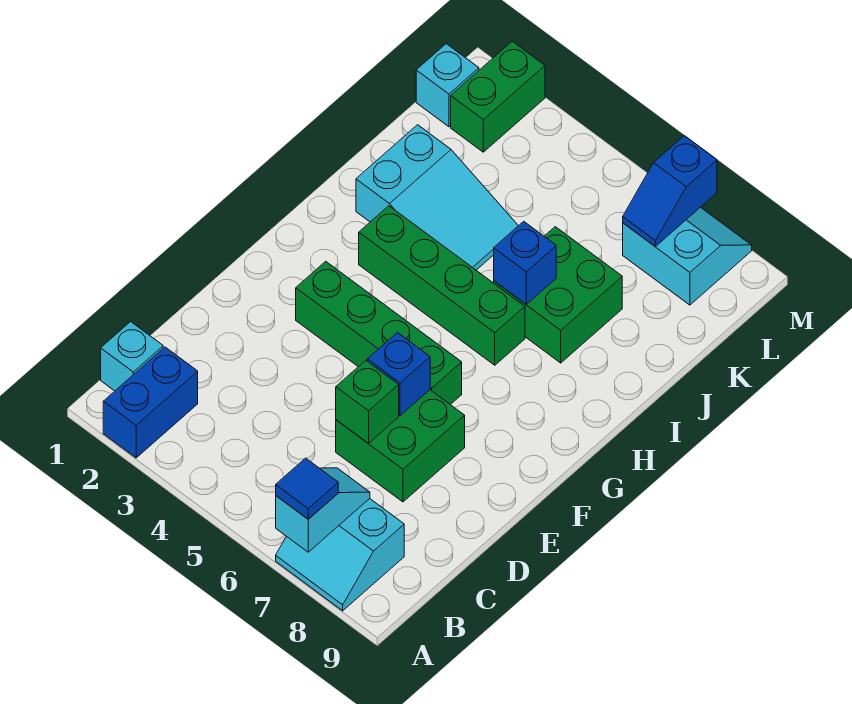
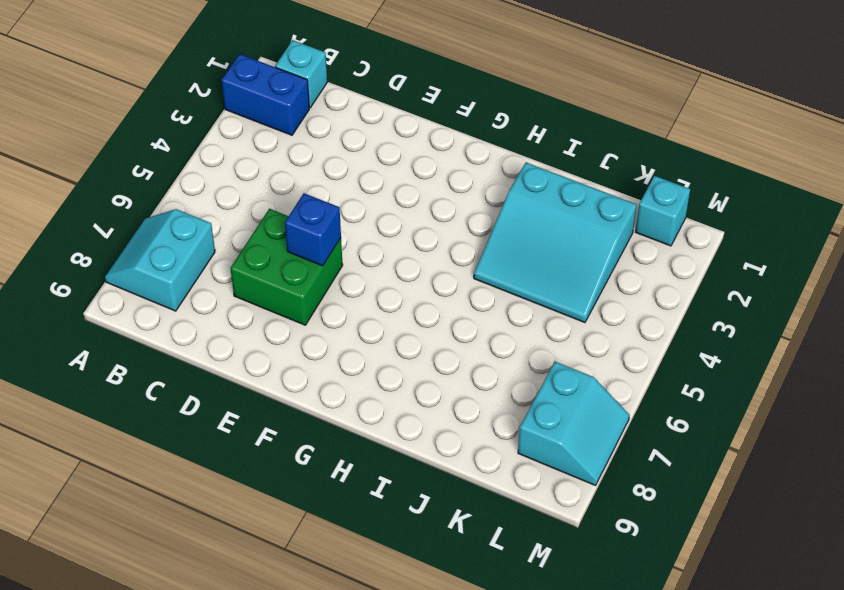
cyan slope I2:K4 level 1 top 2 -> cyan slope I2:J4 level 1 top 2
none -> green brick F3:F6 level 1
none -> green brick H3:H6 level 1
none -> green brick I6:J7 level 1

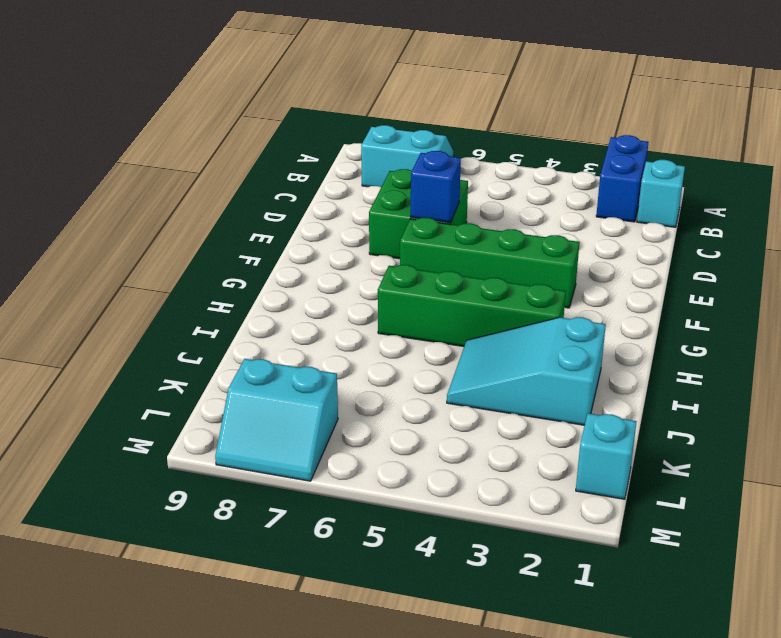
none -> green brick I6:J7 level 1
none -> green brick L2:M2 level 1
none -> cyan slope A7:B7 level 2 top A

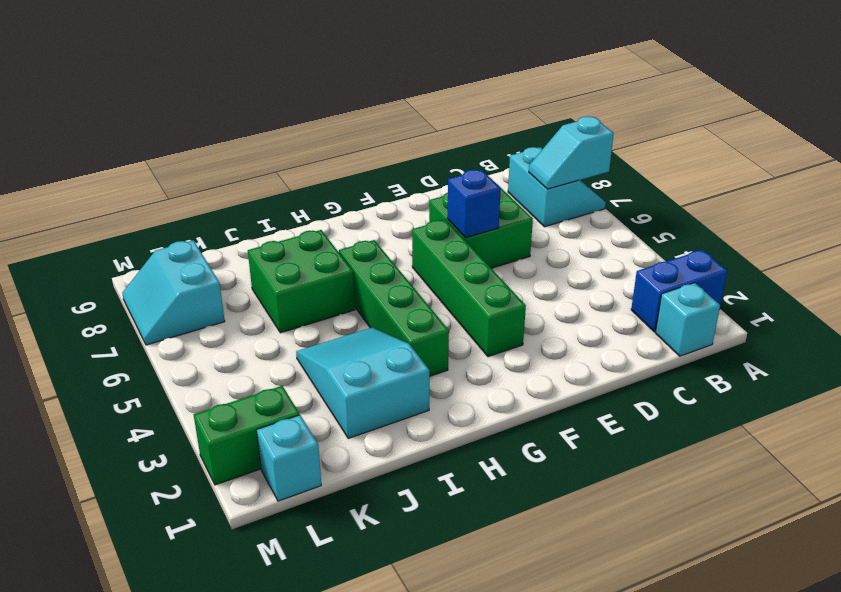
none -> green brick D6 level 2
none -> blue brick I6 level 2
none -> blue slope L7:M7 level 2 top M

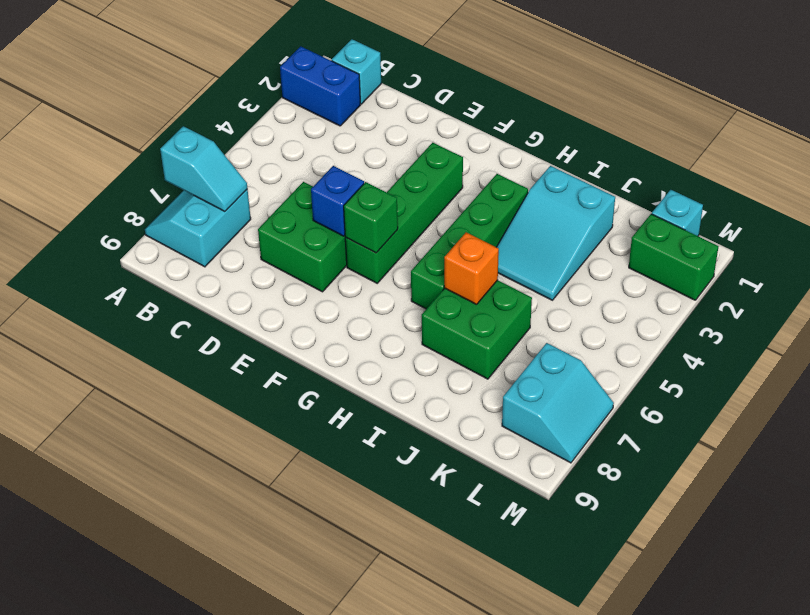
green brick F6 level 2 -> green brick D6 level 2
orange brick I6 level 2 -> blue brick I6 level 2
none -> blue slope L7:M7 level 2 top M
none -> blue tile A7 level 3

